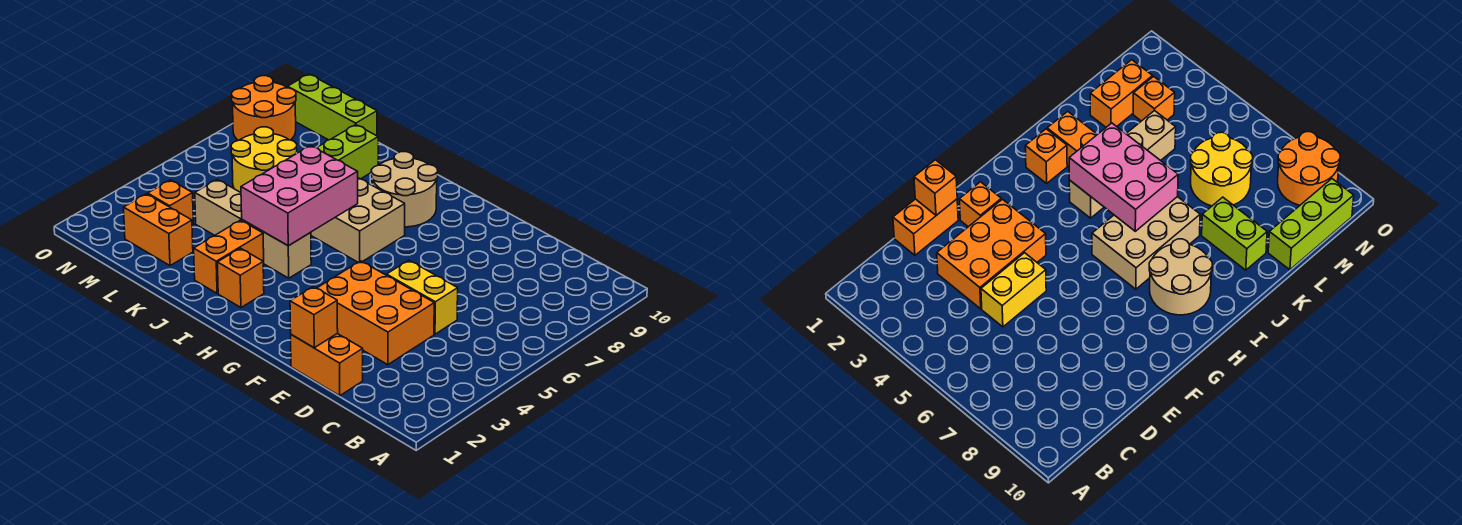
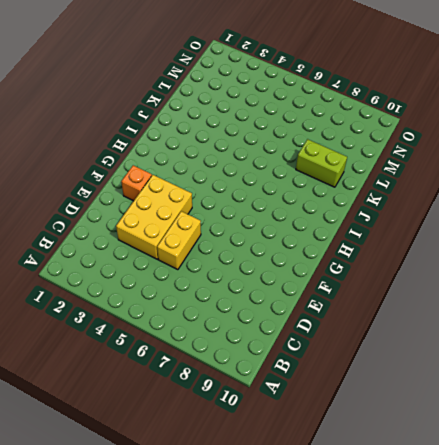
yellow brick D3:F4 level 1 -> orange brick D3:F4 level 1
none -> orange brick D1:E1 level 1
none -> tan brick H6:J7 level 1
none -> tan round brick H8:I9 level 1

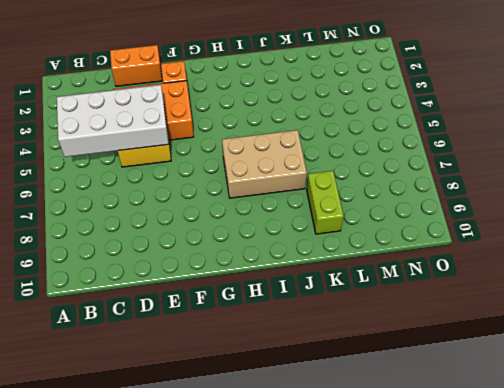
white brick B4:E5 level 2 -> none
none -> tan round brick H8:I9 level 1
none -> orange brick I2 level 1
none -> tan brick I4:L4 level 1

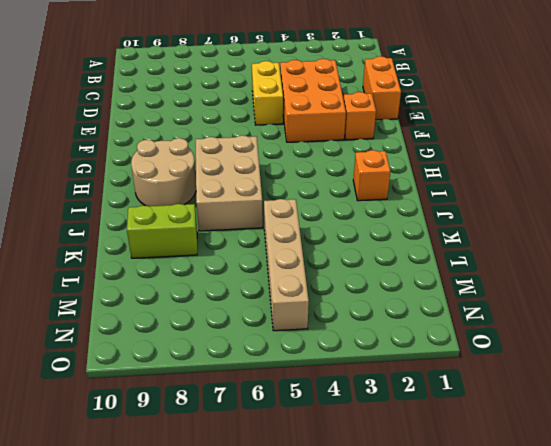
tan brick K5:N5 level 1 -> tan brick I4:L4 level 1
none -> orange brick J2:J3 level 1
none -> orange brick L2:M2 level 1
none -> yellow round brick L6:M7 level 1

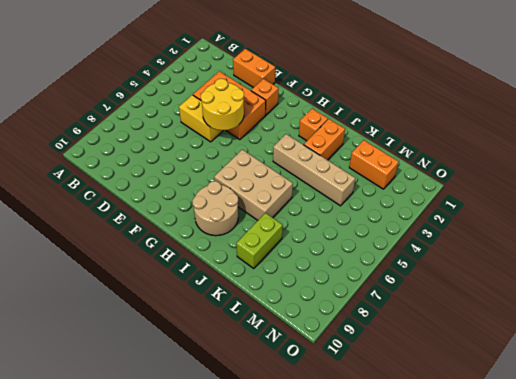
yellow round brick E4:F5 level 2 -> yellow round brick L6:M7 level 1
none -> lime brick L10:N10 level 1
none -> orange brick M3 level 1
none -> orange round brick N8:O9 level 1

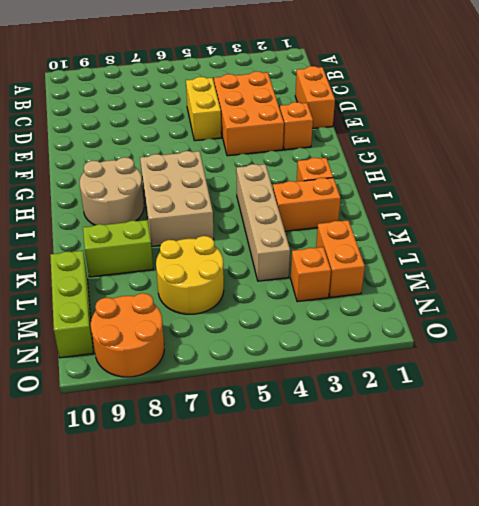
none -> orange brick E1 level 2
none -> pink brick I4:J6 level 2

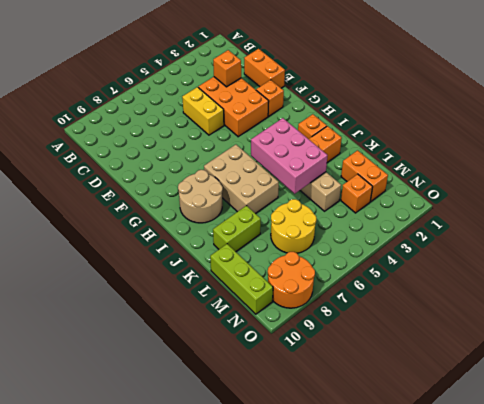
orange brick D3 level 2 -> orange brick E1 level 2
pink brick I4:K5 level 2 -> pink brick I4:J6 level 2

